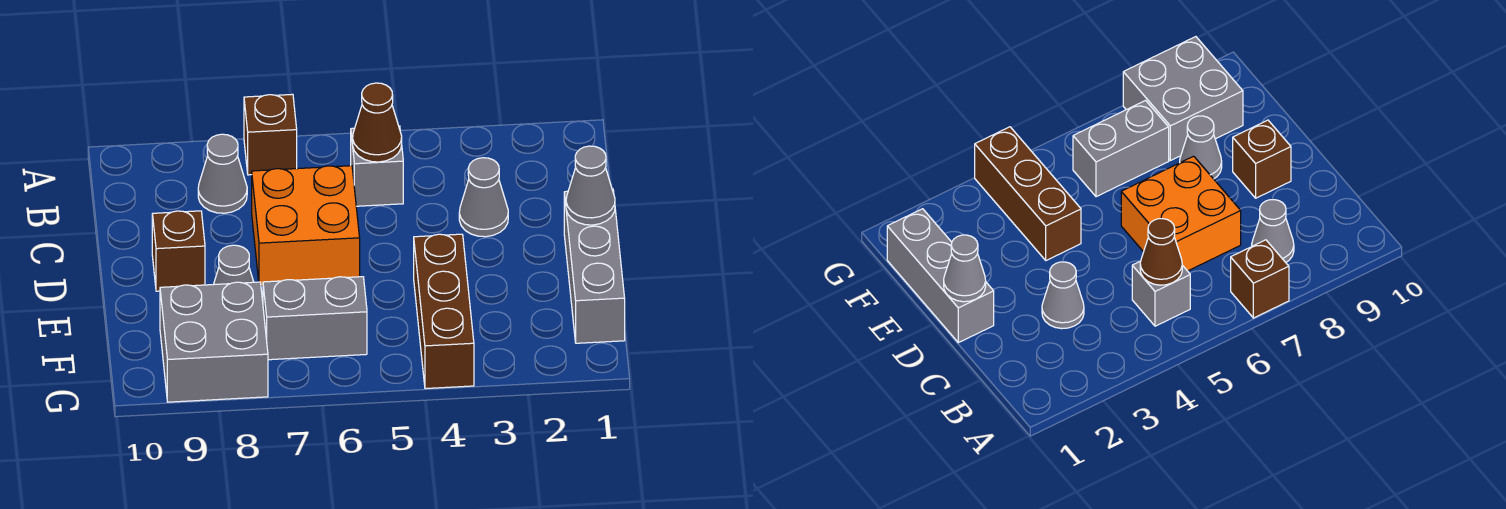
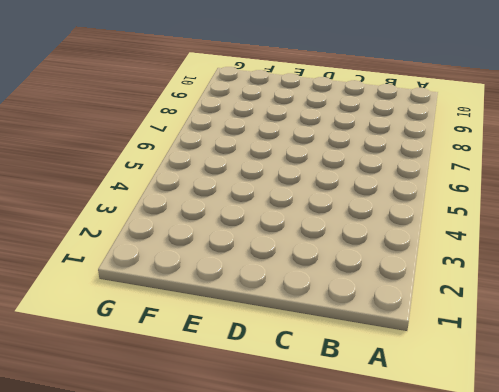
none -> brown brick A7 level 1
none -> grey brick B5 level 1
none -> grey cone B8 level 1

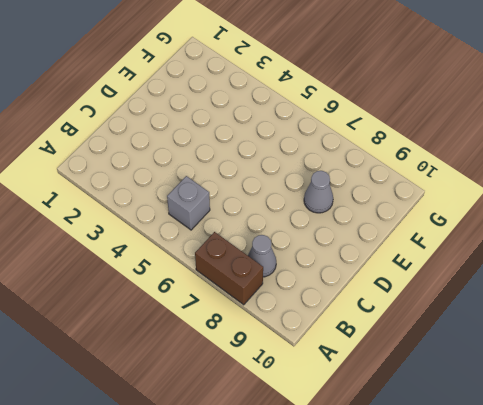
brown brick A7:A8 level 1 -> brown brick A7 level 1
none -> grey cone C3 level 1
none -> orange brick C6:D7 level 1
none -> grey brick D1:F1 level 1

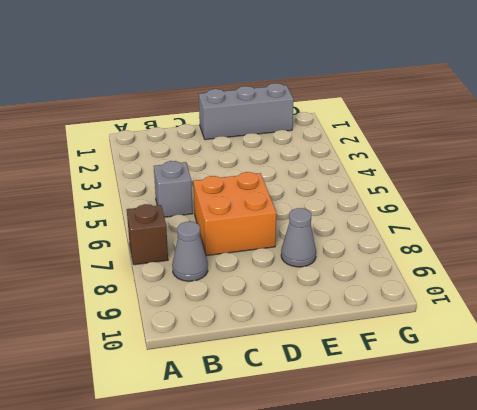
none -> grey cone C3 level 1
none -> brown brick D9 level 1
none -> brown brick E4:G4 level 1

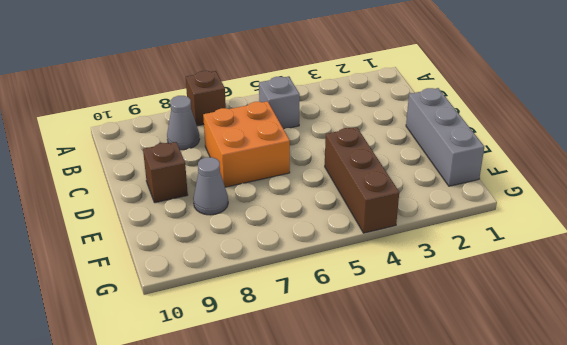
none -> grey cone C3 level 1
none -> grey brick F6:F7 level 1
none -> grey brick F8:G9 level 1

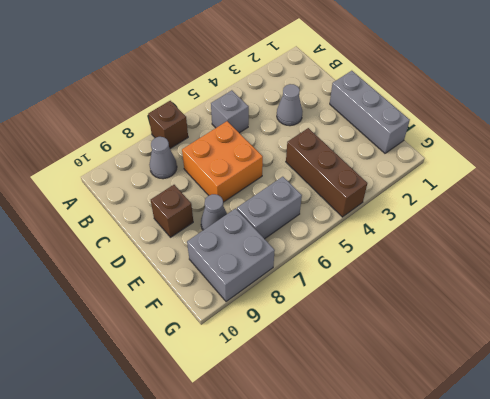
none -> brown cone B5 level 2
none -> grey cone D1 level 2

